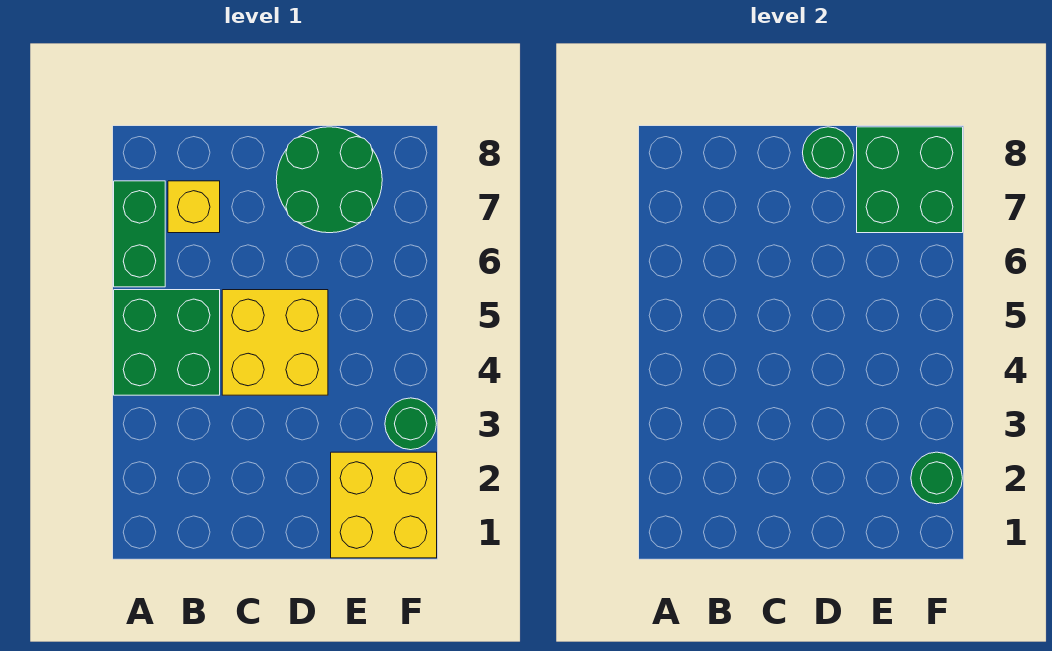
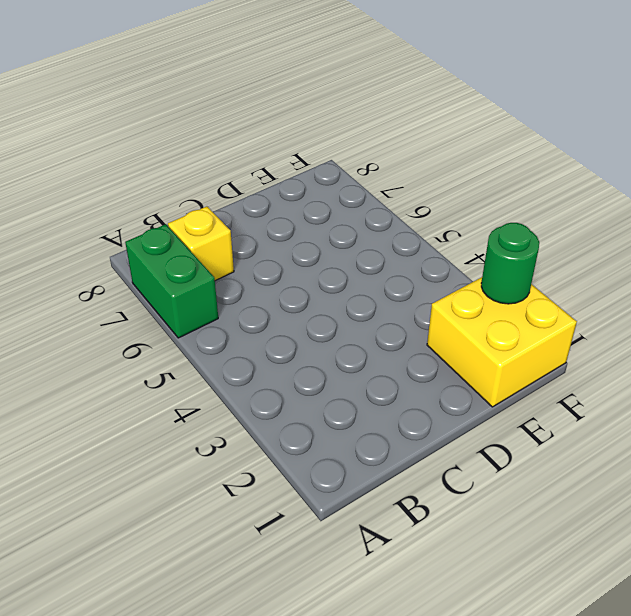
none -> green brick A4:B5 level 1
none -> yellow brick C4:D5 level 1

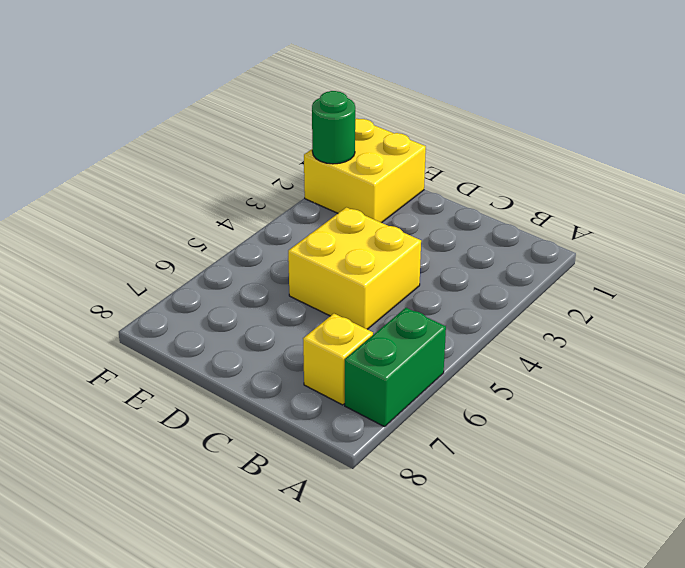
none -> green brick A4:B5 level 1
none -> green round brick D7:E8 level 1

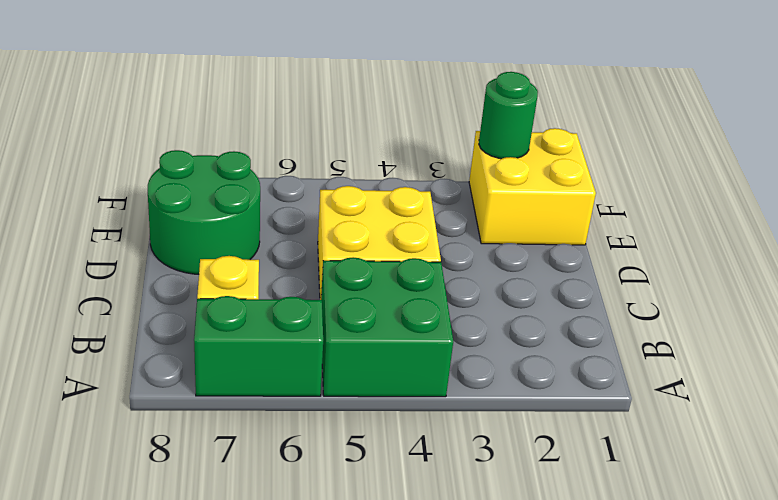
none -> green round brick F3 level 1
none -> green round brick D8 level 2

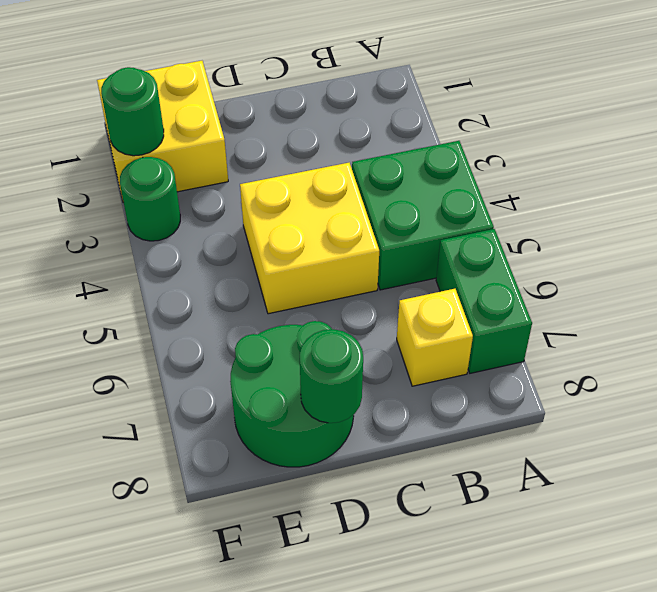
none -> green brick E7:F8 level 2

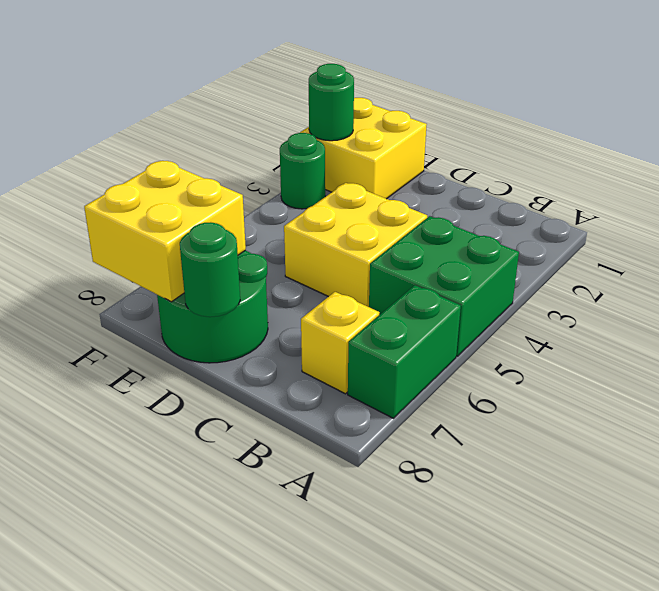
yellow brick E7:F8 level 2 -> green brick E7:F8 level 2

